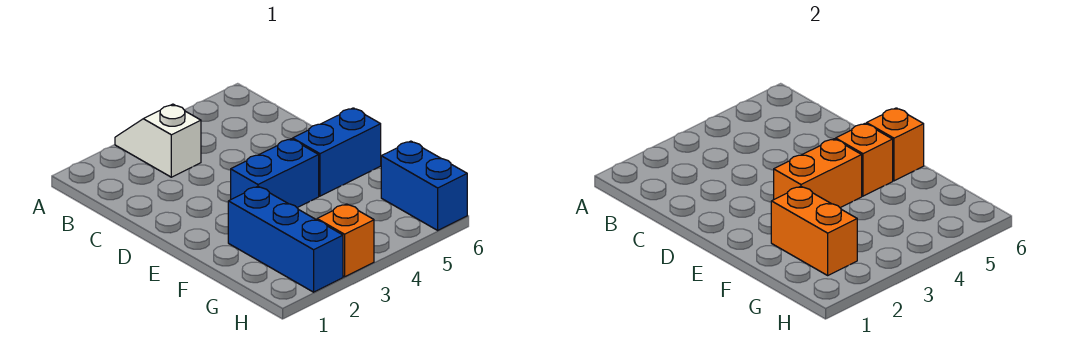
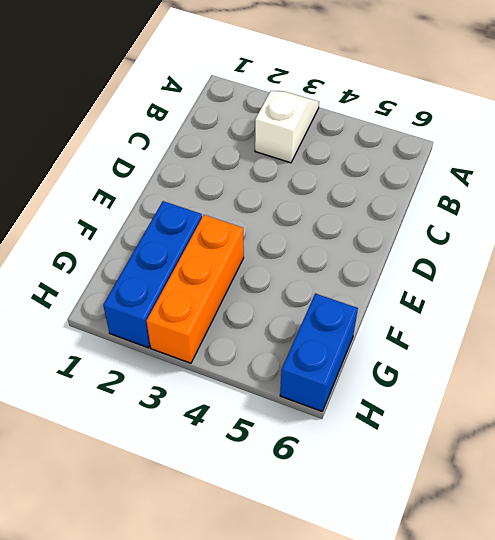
orange brick F3:H3 level 1 -> orange brick H3 level 1
none -> blue brick E3:E4 level 1
none -> blue brick E5:E6 level 1

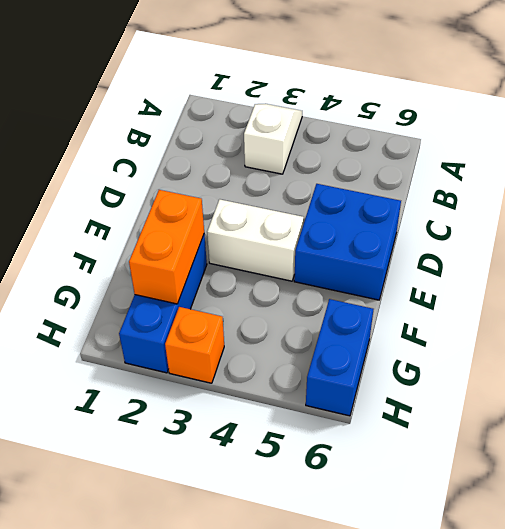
blue brick D5:E6 level 1 -> blue brick E5:E6 level 1
white brick E3:E4 level 1 -> blue brick E3:E4 level 1
none -> orange brick E3:E4 level 2
none -> orange brick E5 level 2

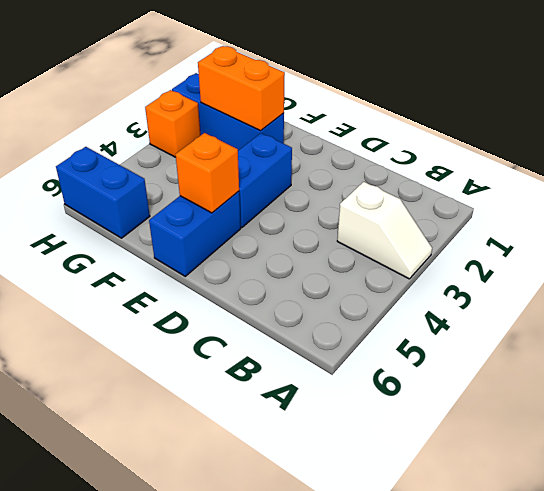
none -> orange brick E3:E4 level 2
none -> orange brick E6 level 2

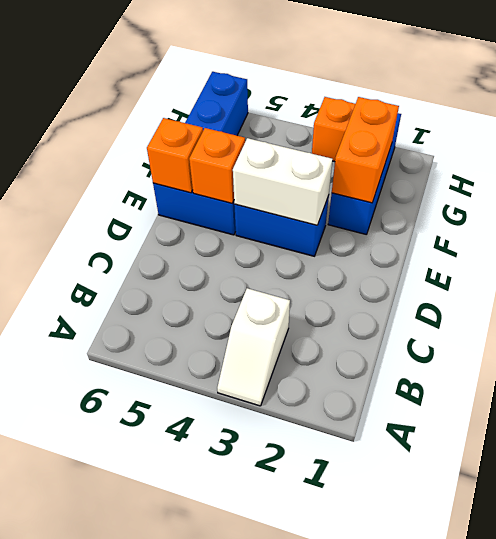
white brick E3:E4 level 2 -> orange brick E3:E4 level 2

